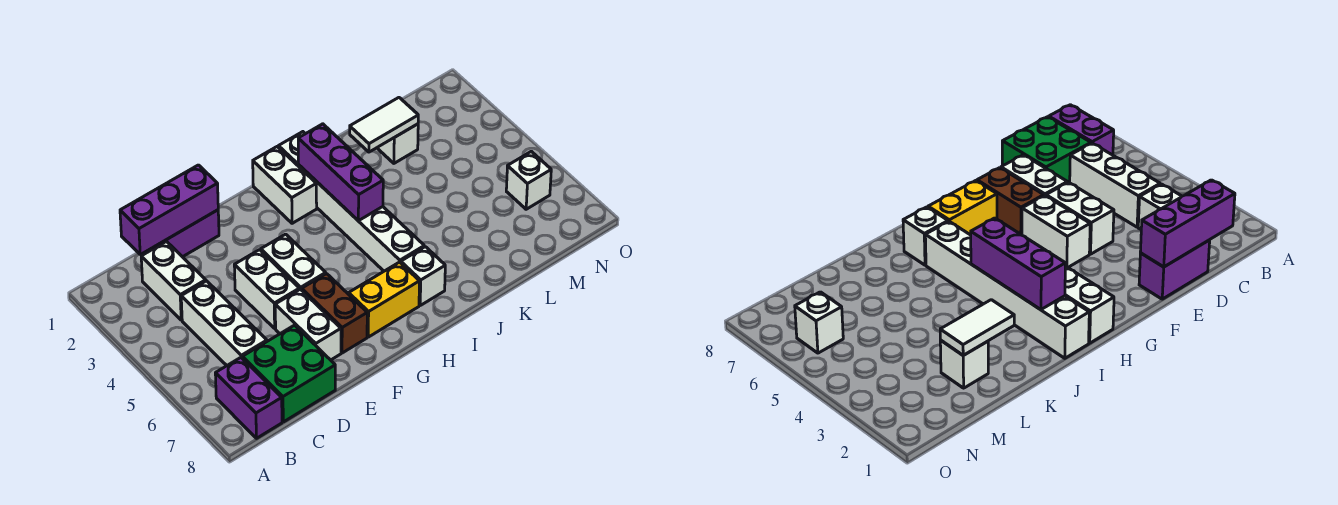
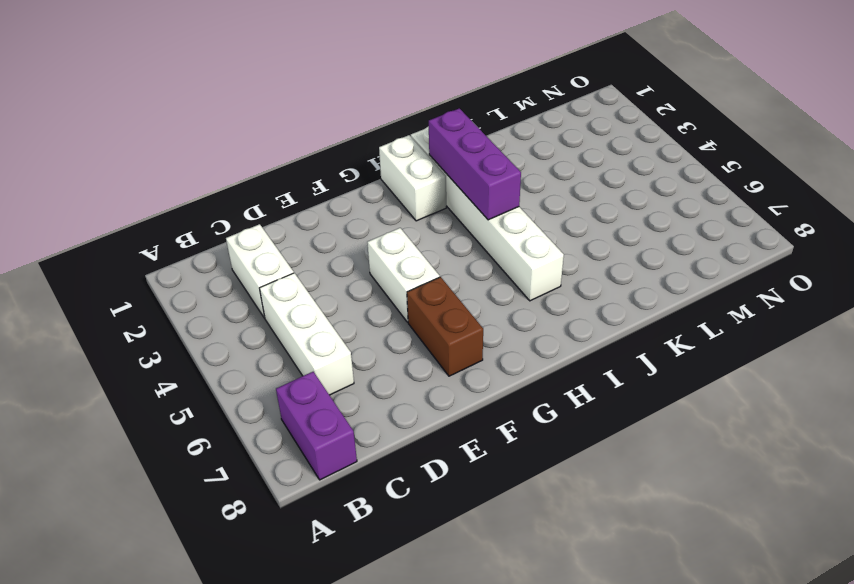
none -> green brick C7:D8 level 1
none -> purple brick D1:E1 level 1
none -> white brick E4:E5 level 1

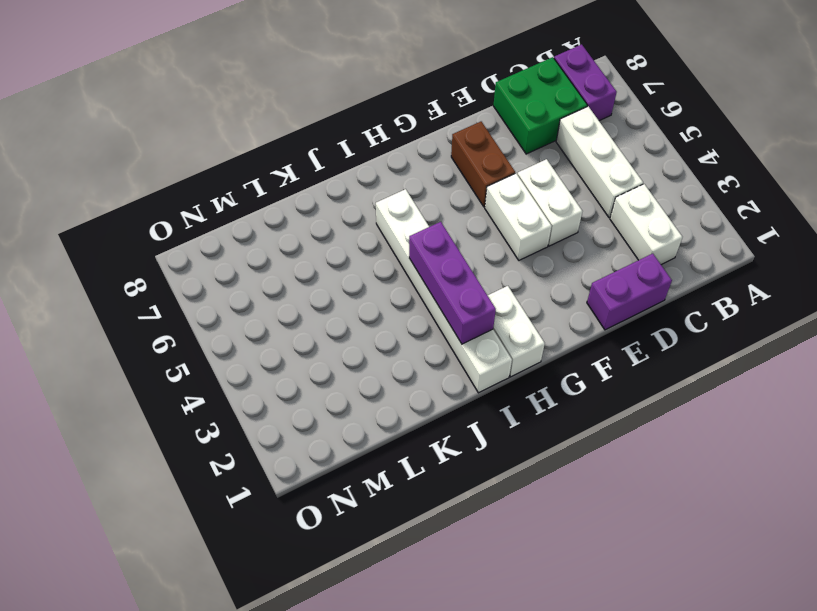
none -> white brick E6:E7 level 1
none -> yellow brick G7:H7 level 1
none -> white brick I7 level 1

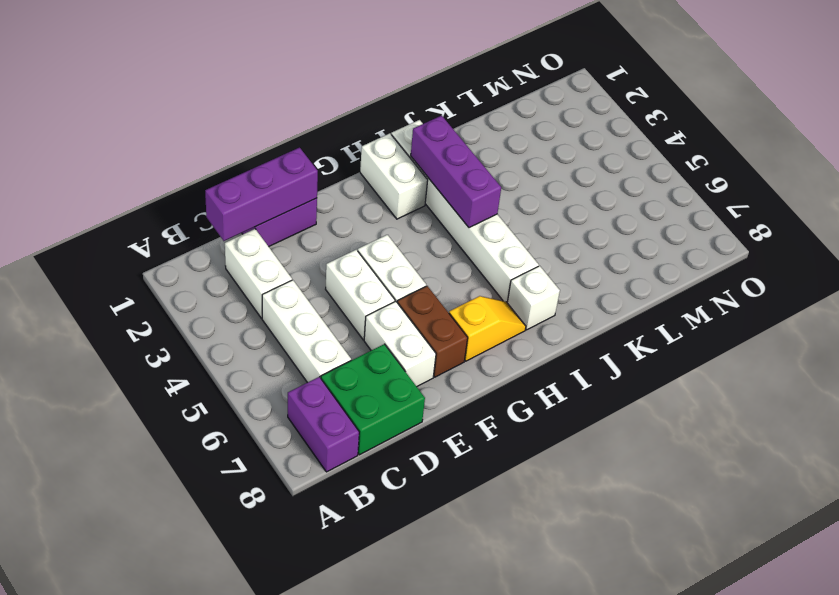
yellow slope G7:H7 level 1 top G -> yellow brick G7:H7 level 1
none -> white brick L2 level 1
none -> white brick N6 level 1
none -> white tile K2:L2 level 2

